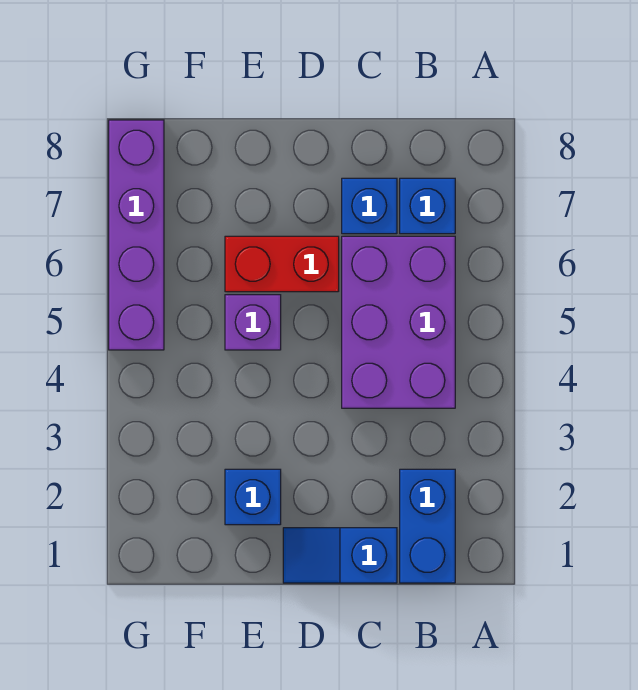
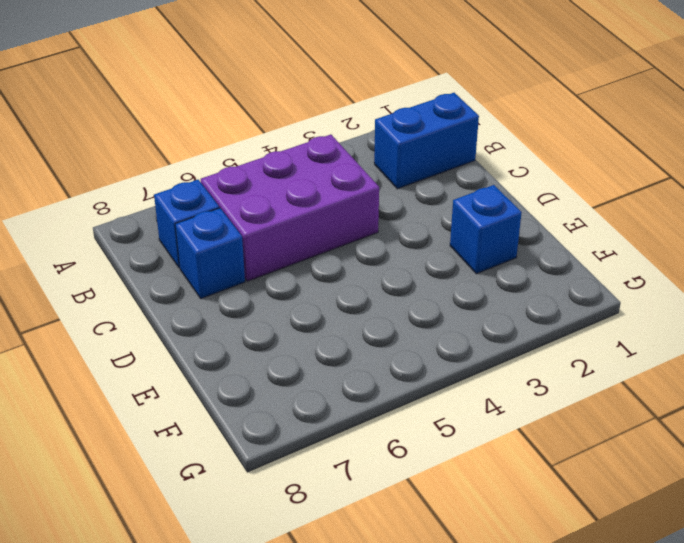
none -> blue slope C1:D1 level 1 top C
none -> red brick D6:E6 level 1

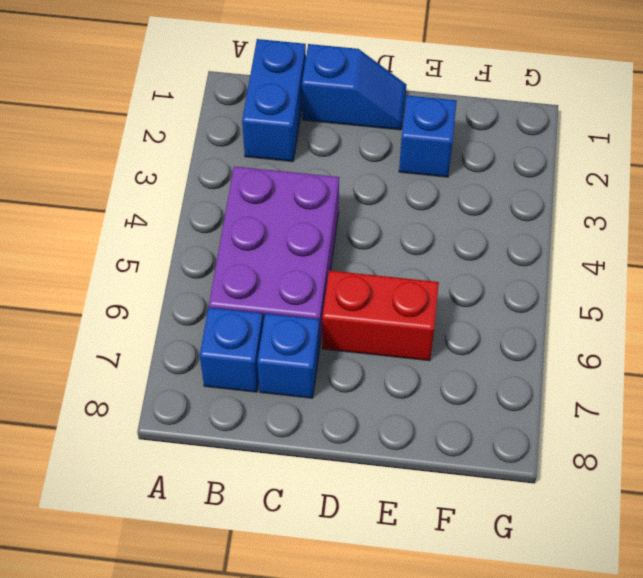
none -> purple brick E5 level 1
none -> purple brick G5:G8 level 1

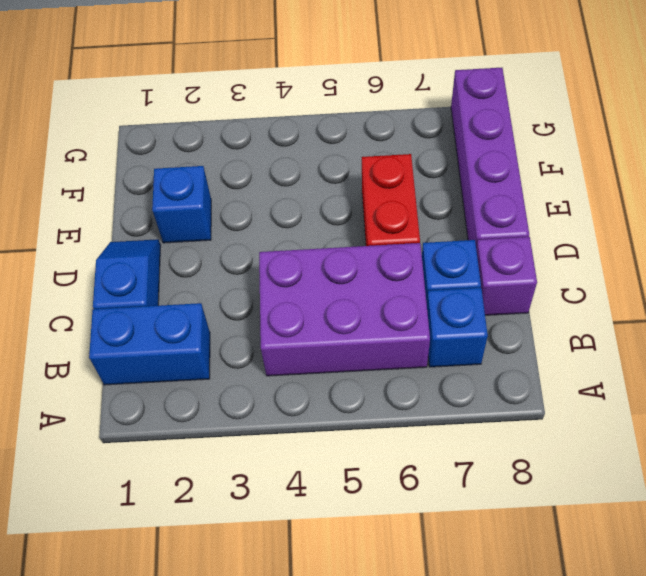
purple brick C8 level 1 -> purple brick E5 level 1
purple brick D8:G8 level 1 -> purple brick G5:G8 level 1

